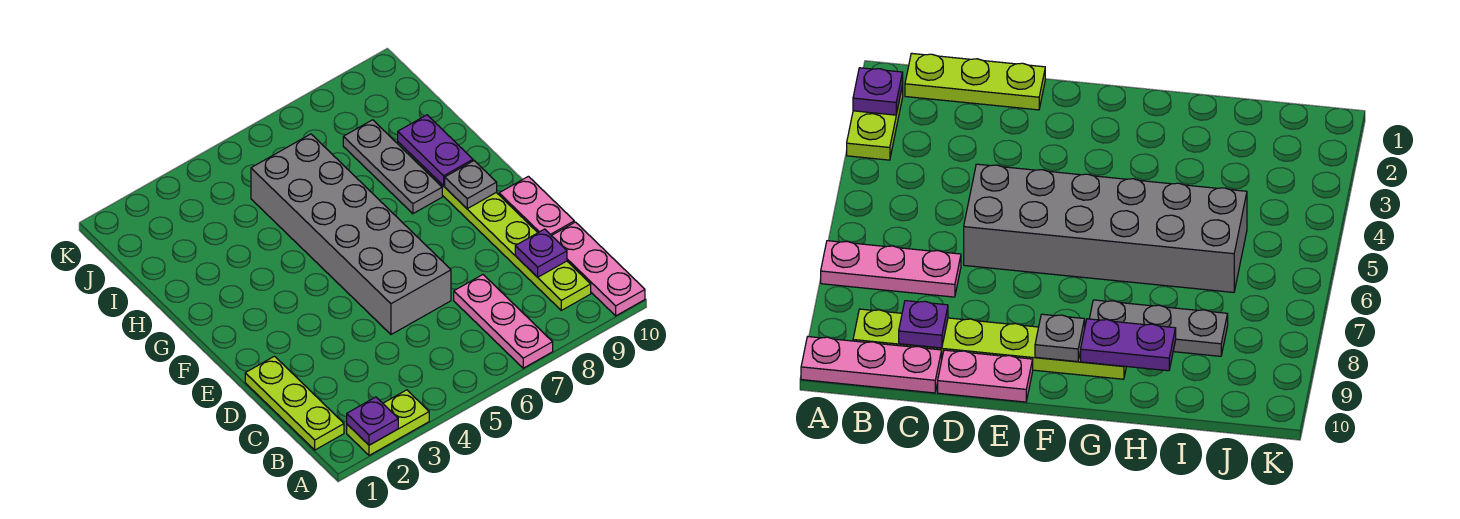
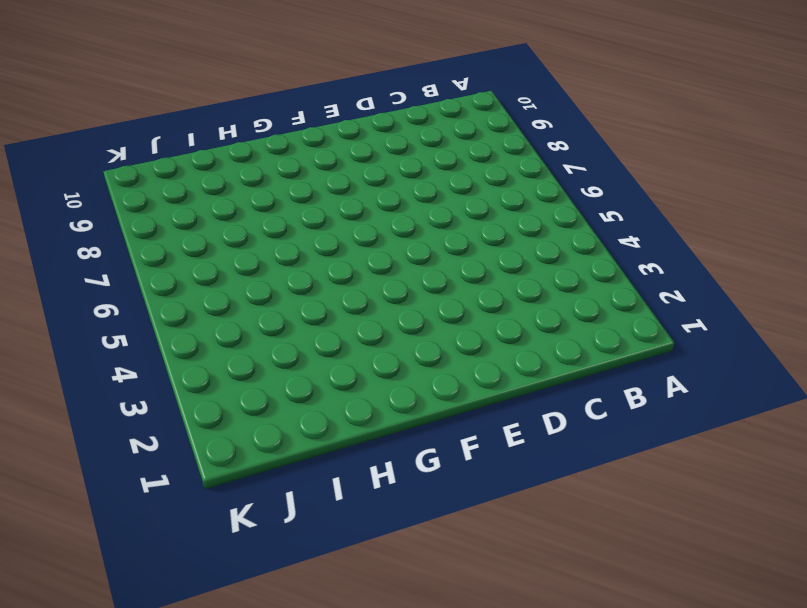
none -> lime plate A2:A3 level 1
none -> pink plate A7:C7 level 1
none -> pink plate A10:C10 level 1

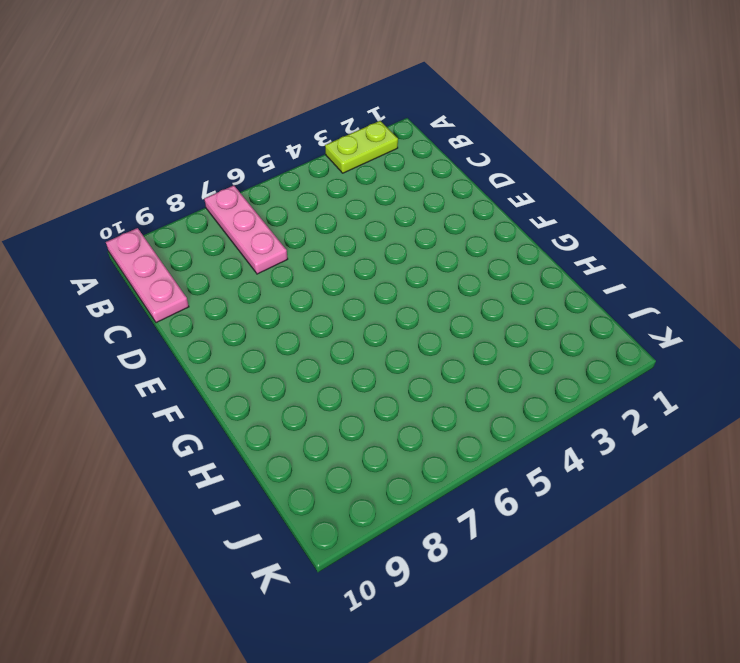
none -> lime plate B1:D1 level 1
none -> lime plate B9:G9 level 1
none -> grey brick D5:I6 level 1

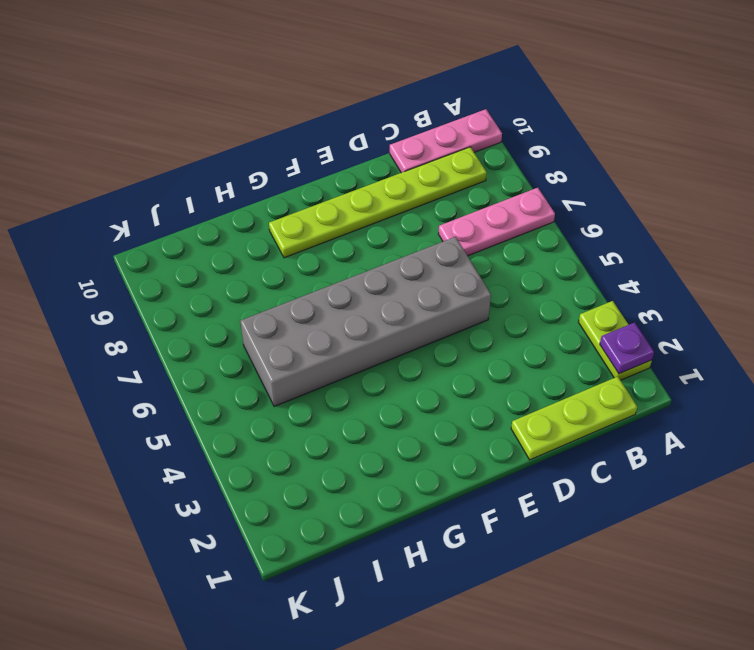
none -> pink plate D10:E10 level 1
none -> grey plate G8:I8 level 1
none -> purple plate C9 level 2

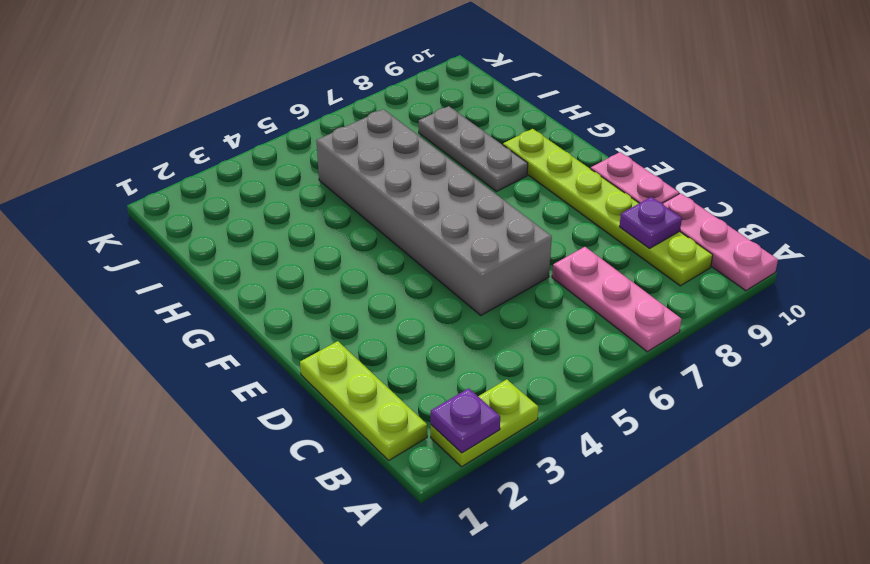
none -> grey plate F9 level 2
none -> purple plate G9:H9 level 2

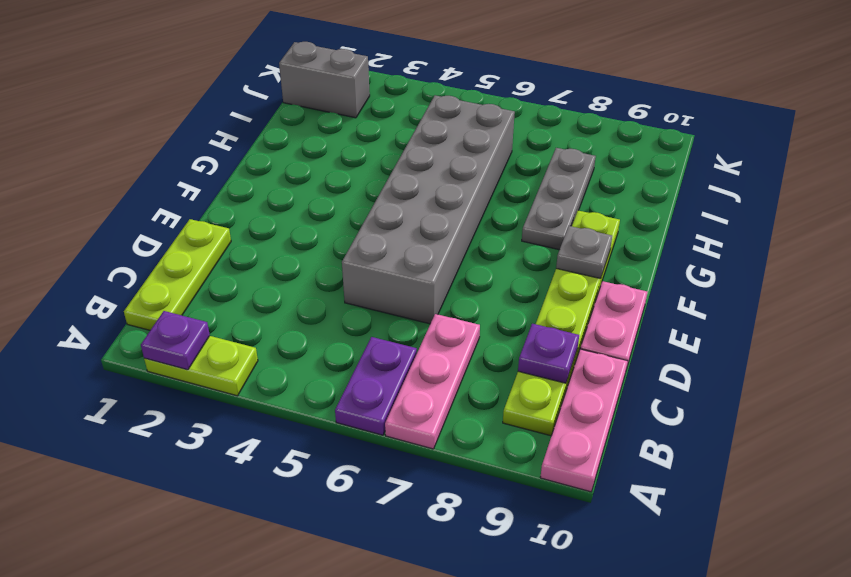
purple plate A6:B6 level 1 -> purple plate G9:H9 level 2
grey brick J1:J2 level 1 -> none

